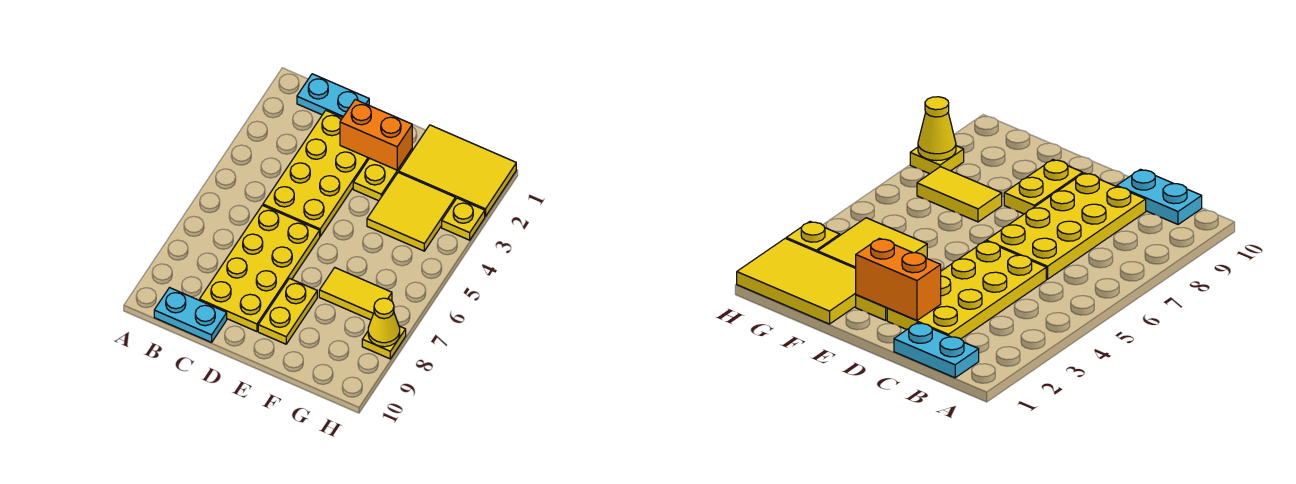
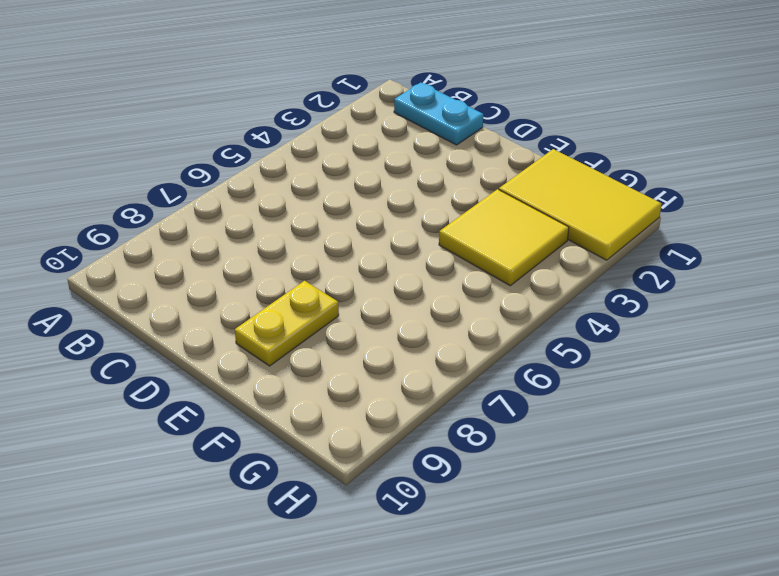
none -> cyan plate B10:C10 level 1
none -> yellow plate C2:D5 level 1
none -> yellow plate C6:D9 level 1

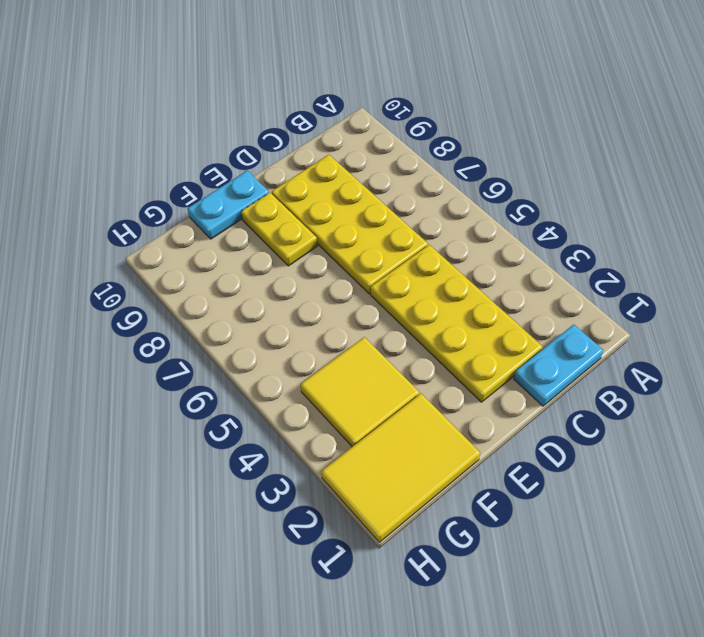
cyan plate E10:F10 level 1 -> cyan plate B10:C10 level 1
none -> yellow plate E2:E3 level 1
none -> yellow tile F7:G7 level 1
none -> yellow plate H3 level 1

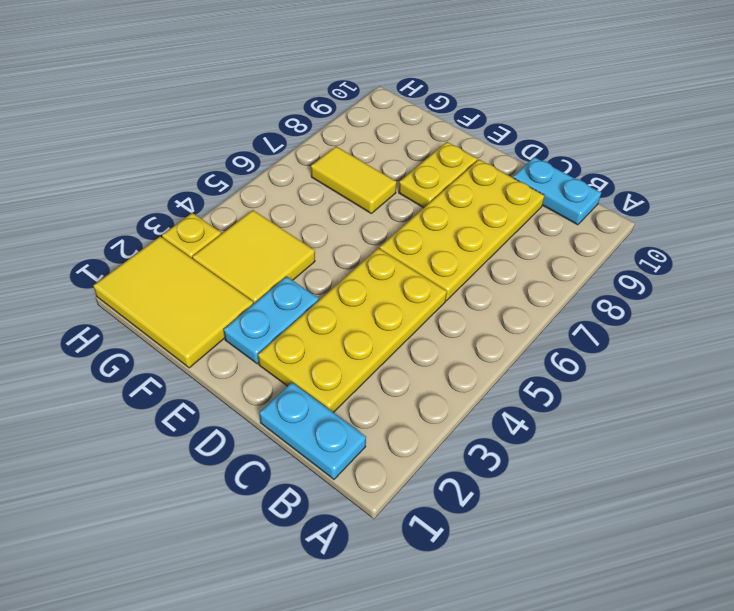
cyan plate E2:E3 level 1 -> yellow plate E2:E3 level 1
none -> yellow plate H8 level 1
none -> orange brick D2:E2 level 2
none -> yellow cone H8 level 2

